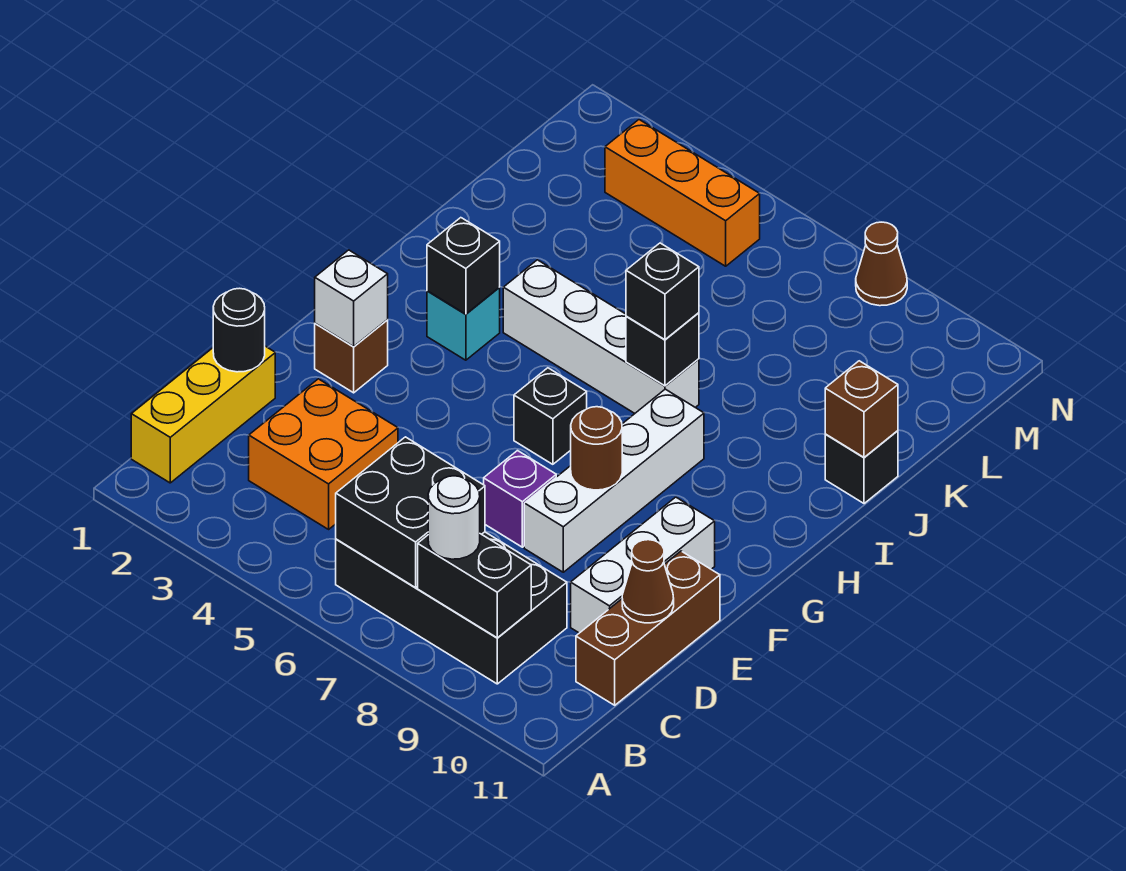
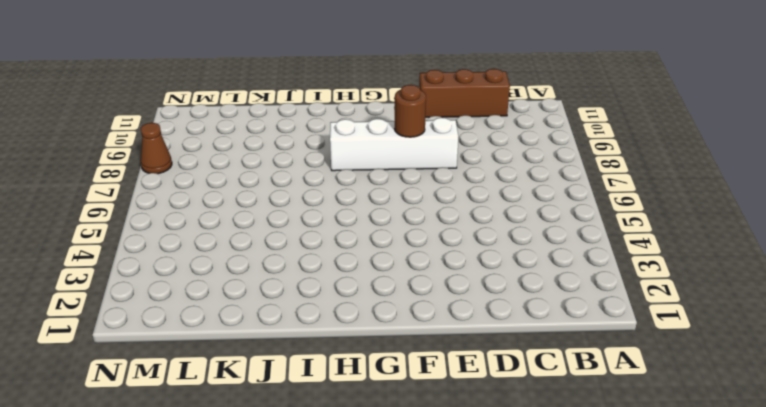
none -> yellow brick B1:D1 level 1
none -> black brick B6:C9 level 1
none -> orange brick C3:D4 level 1

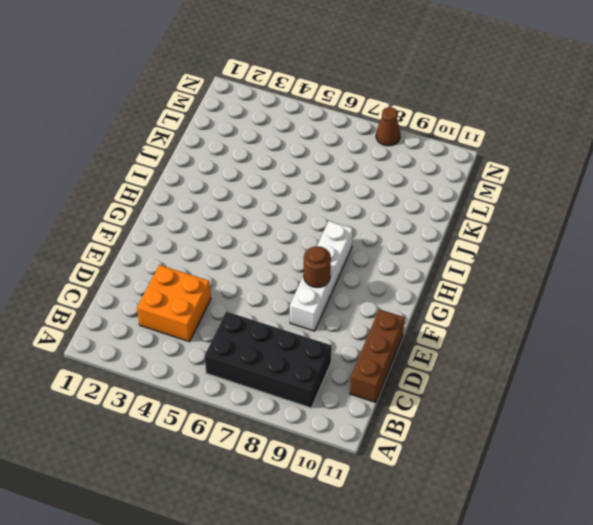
none -> yellow brick B1:D1 level 1
none -> white brick D10:F10 level 1
none -> purple brick E7 level 1

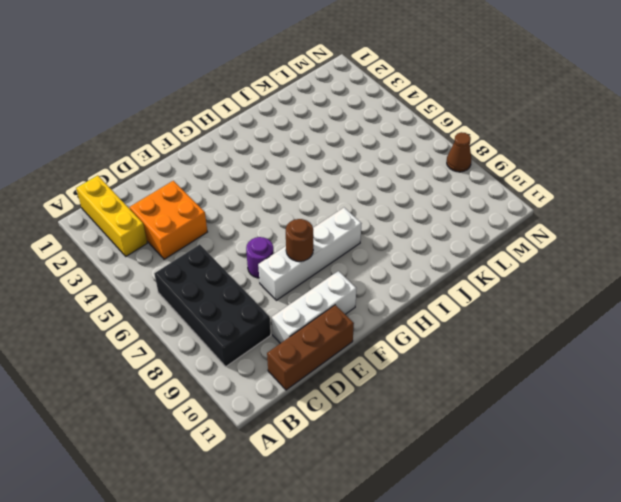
yellow brick B1:B3 level 1 -> yellow brick B1:D1 level 1
purple round brick E7 level 1 -> purple brick E7 level 1
none -> brown brick F2 level 1
none -> black brick G6 level 1
none -> cyan brick H3 level 1

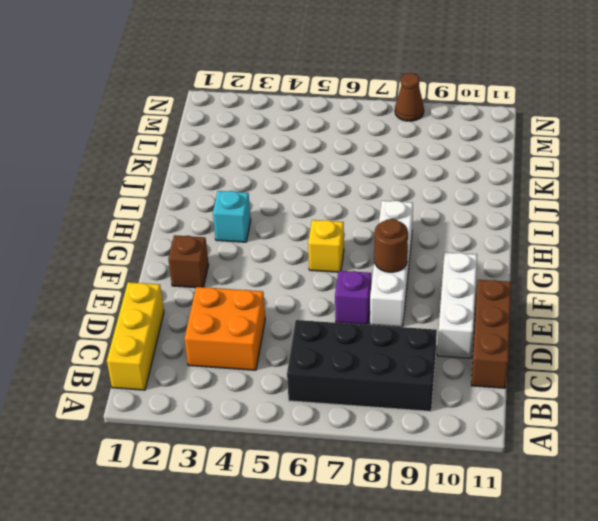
yellow brick G6 level 1 -> black brick G6 level 1
none -> white brick I4:I7 level 1
none -> black brick J11 level 1
none -> orange brick M3:M5 level 1

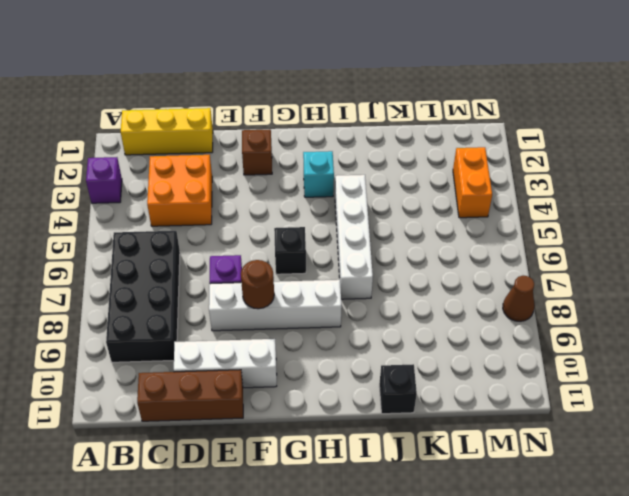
purple brick A3 level 1 -> none
orange brick M3:M4 level 1 -> orange brick M3:M5 level 1
none -> black brick B6:C7 level 2
none -> black brick B8:B9 level 2
none -> black round brick D1 level 2

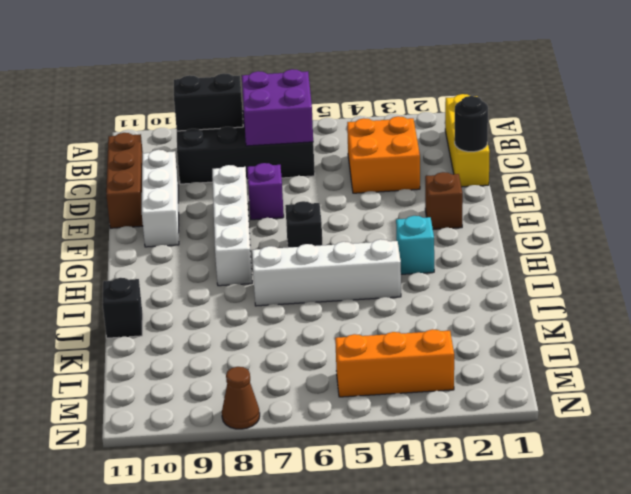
purple brick B6:C7 level 2 -> black brick B6:C7 level 2
none -> brown cone D11 level 2
none -> white brick F2 level 2
none -> brown round brick F8 level 2

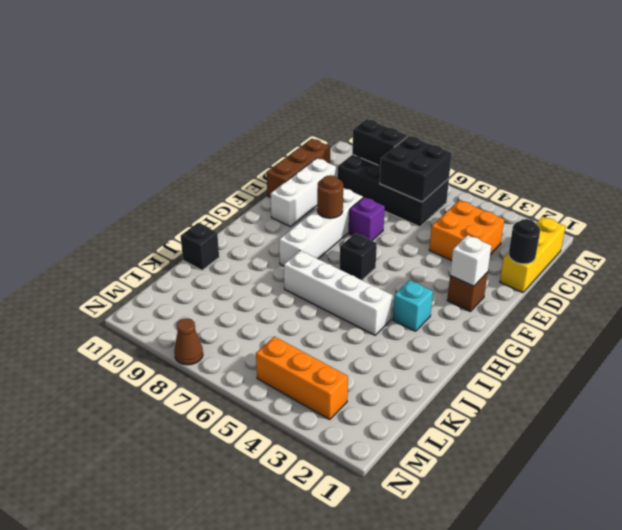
none -> brown cone D11 level 2
none -> black brick H3 level 2
none -> black brick I7 level 2

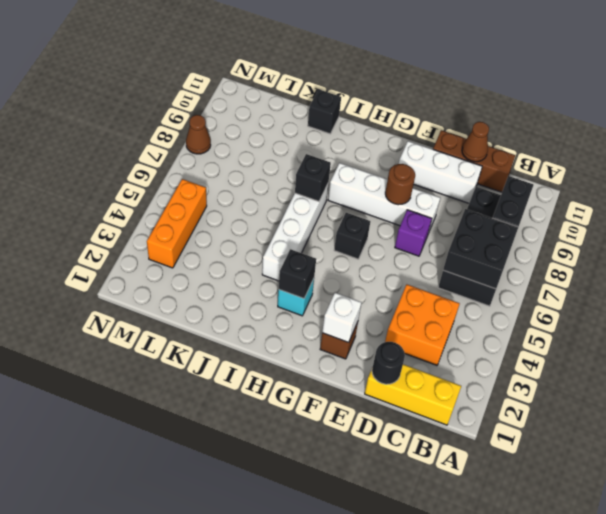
none -> brown brick J11 level 2
none -> white round brick B8 level 3
none -> black brick I7 level 3

